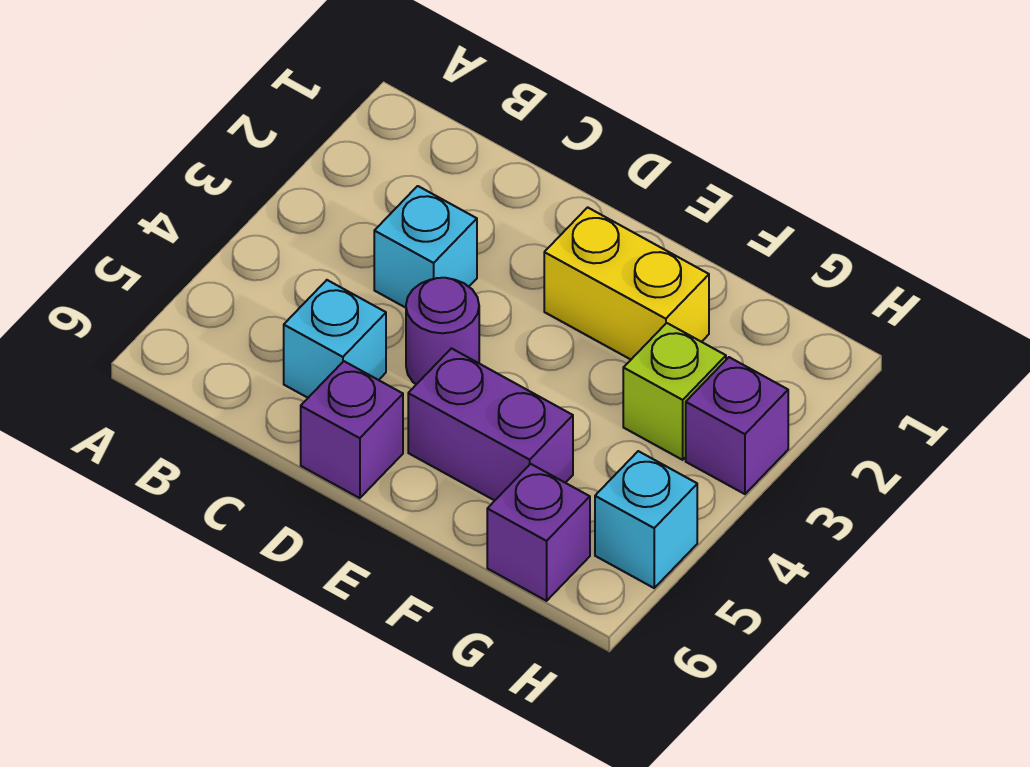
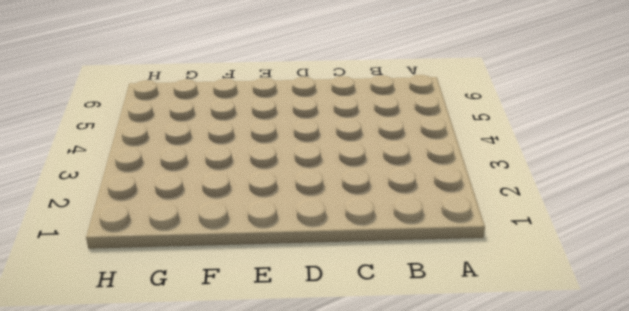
none -> cyan brick C3 level 1
none -> cyan brick C5 level 1

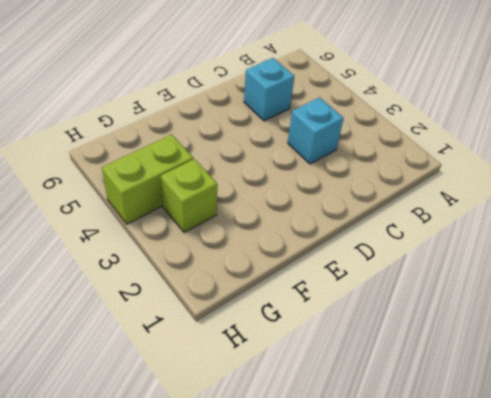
lime brick G4:H4 level 1 -> none
none -> purple round brick D4 level 1
none -> purple brick D6 level 1

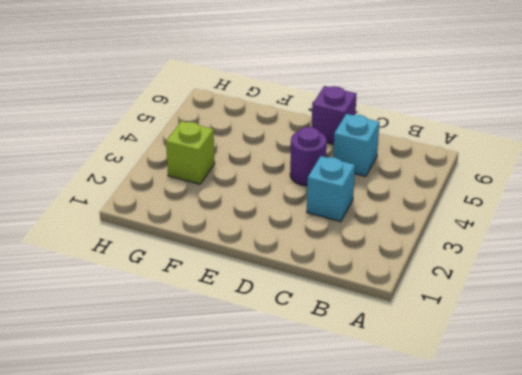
none -> yellow brick E2:F2 level 1
none -> purple brick E5:F5 level 1

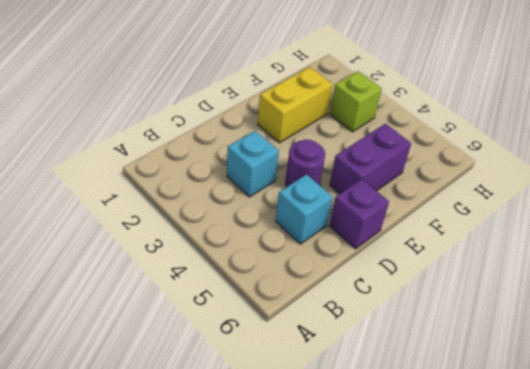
none -> purple brick G6 level 1
none -> purple brick H3 level 1

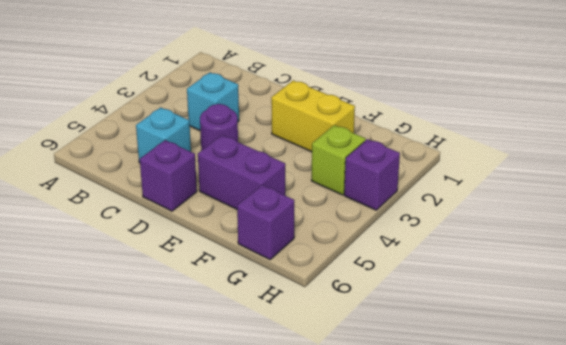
none -> cyan brick H5 level 1

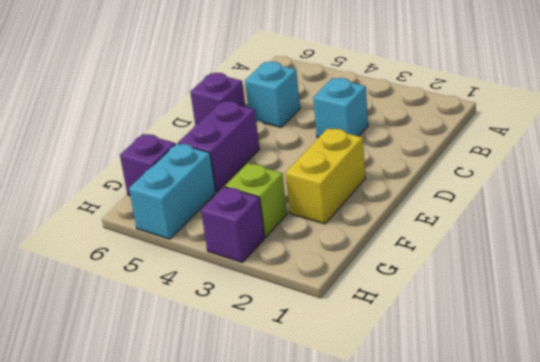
cyan brick G5:H5 level 1 -> cyan brick H5 level 1
none -> purple round brick D4 level 1

